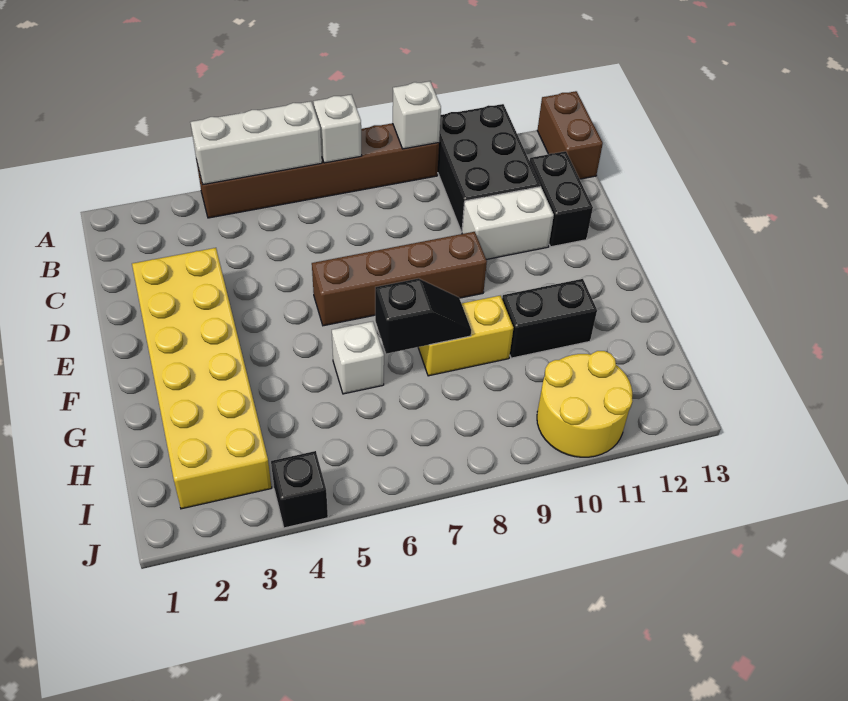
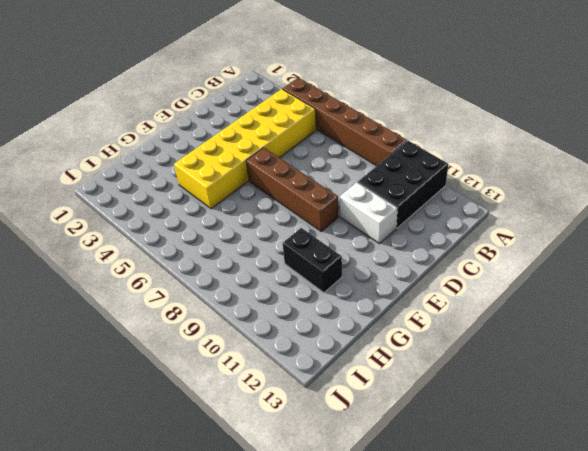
yellow brick B4:G5 level 1 -> yellow brick D2:I3 level 1
none -> brown brick A13:B13 level 1
none -> black brick C12:D12 level 1
none -> white brick G6 level 1

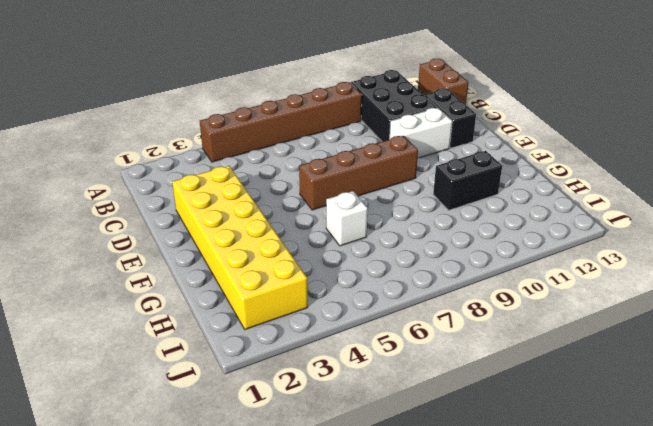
none -> yellow brick G8:G9 level 1
none -> yellow round brick I10:J11 level 1
none -> black brick J4 level 1

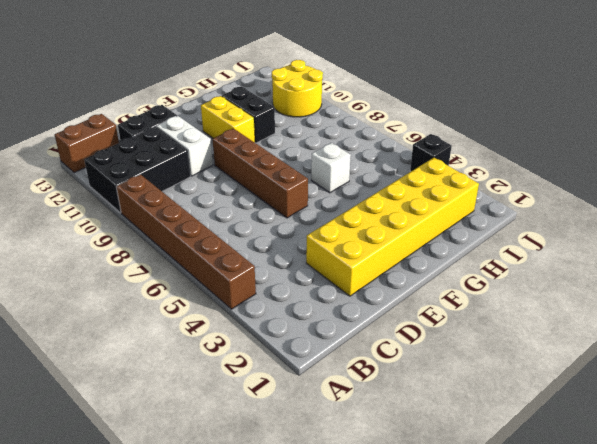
yellow brick F10:F11 level 1 -> yellow brick G8:G9 level 1
none -> white brick A4:A6 level 2
none -> white brick A7 level 2
none -> white brick A9 level 2

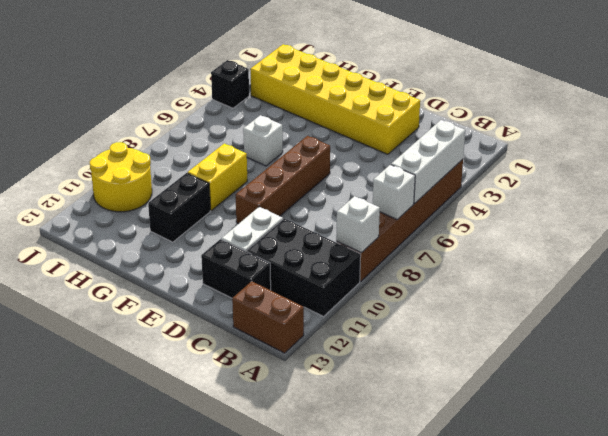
none -> black slope G7:G8 level 2 top 7

